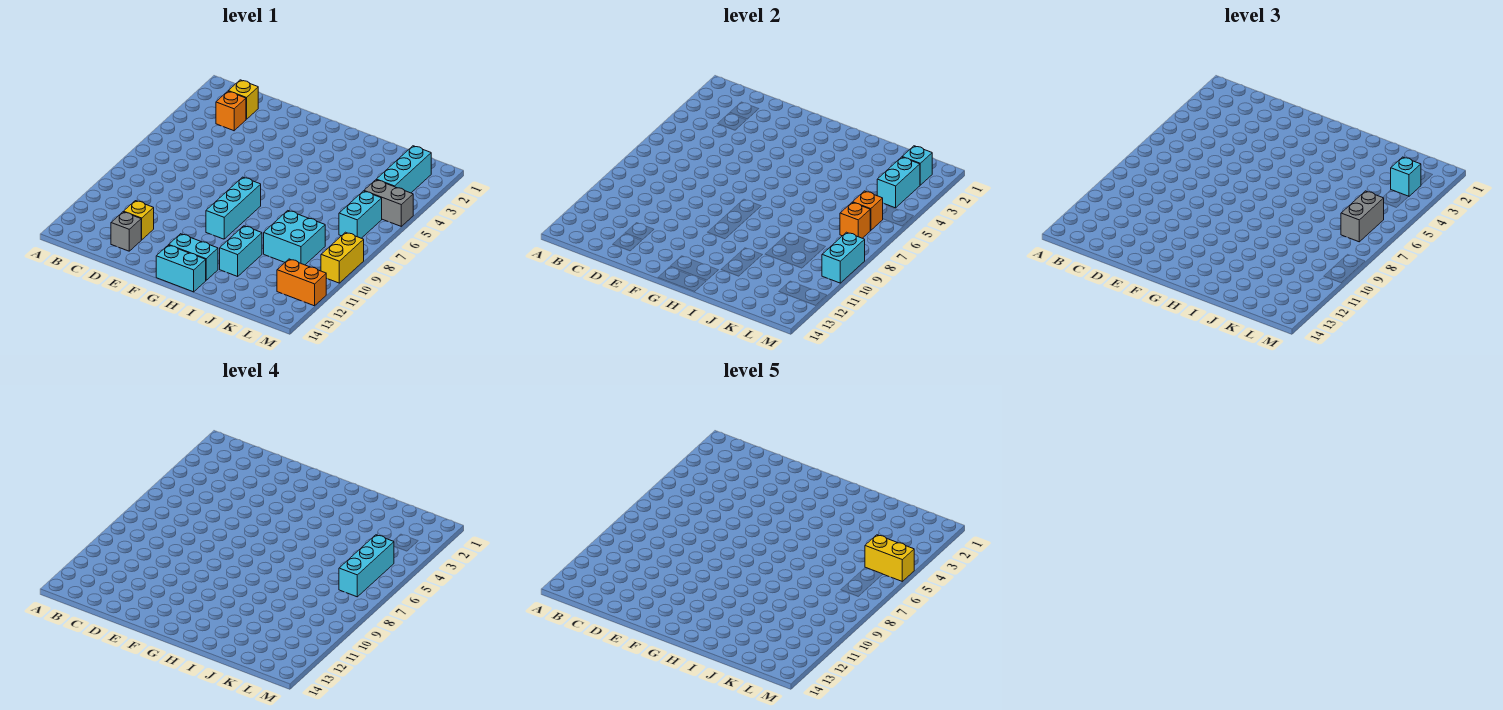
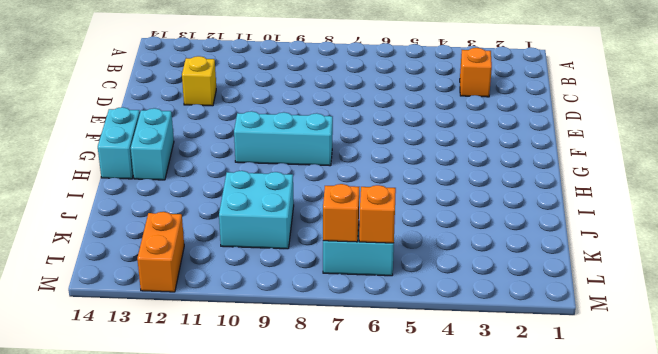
none -> yellow brick C2 level 1
none -> grey brick D13 level 1
none -> cyan brick I11:I12 level 1

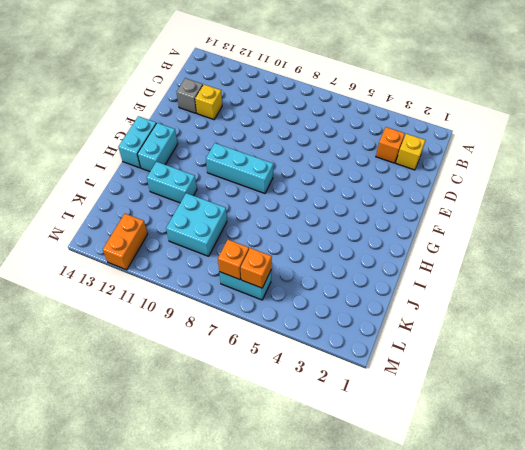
none -> cyan brick L2:L4 level 1
none -> grey brick L5:M5 level 1
none -> yellow brick M9:M10 level 1

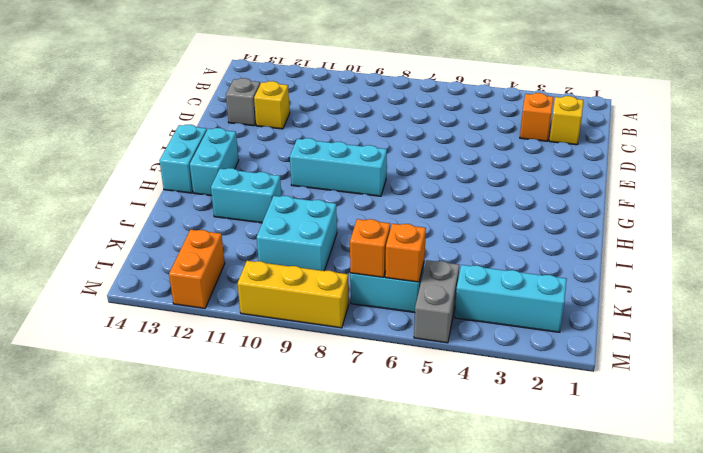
yellow brick M8:M10 level 1 -> yellow brick M9:M10 level 1
none -> cyan brick L2 level 2
none -> cyan brick L3:L4 level 2
none -> cyan brick M9:M10 level 2

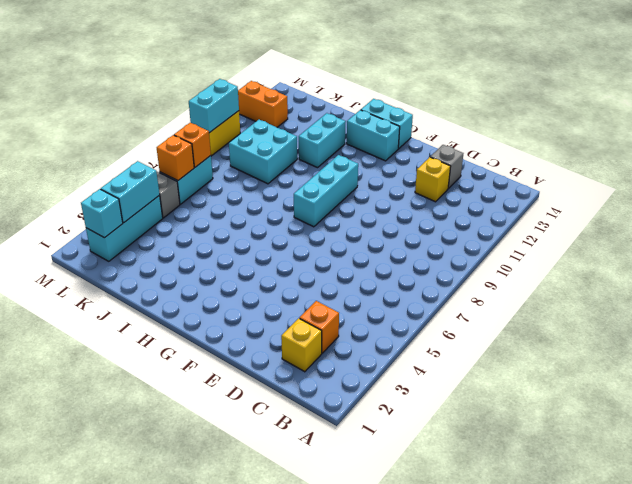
none -> cyan brick L3 level 3
none -> grey brick L6:L7 level 3
none -> cyan brick L5:L7 level 4

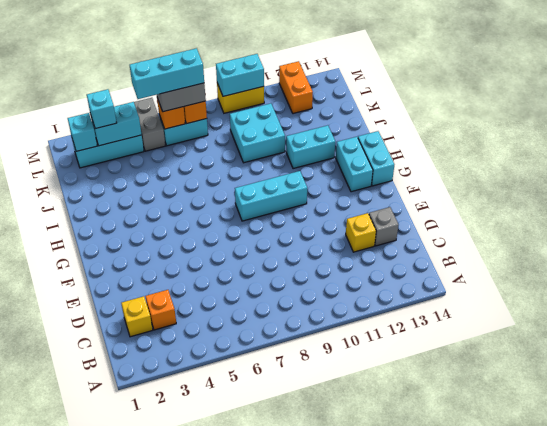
none -> yellow brick L5:M5 level 5

